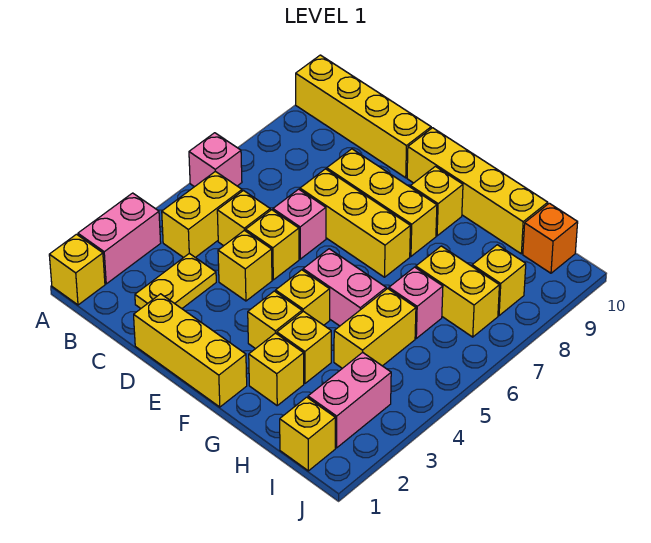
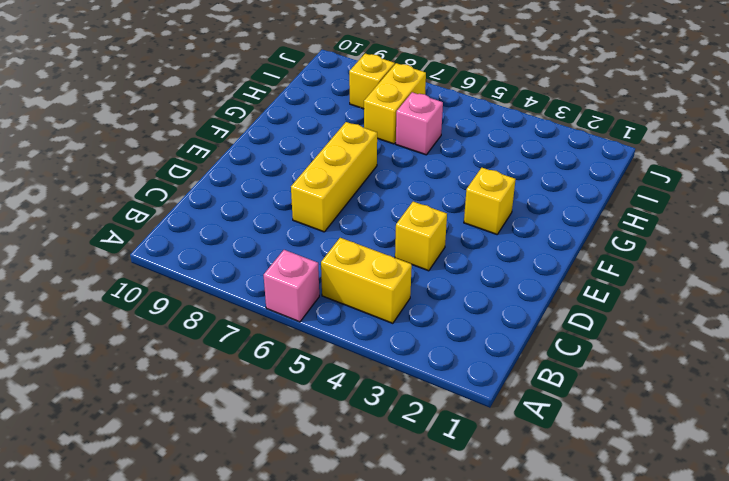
none -> yellow brick A1 level 1
none -> pink brick A2:A3 level 1
none -> yellow brick A10:D10 level 1

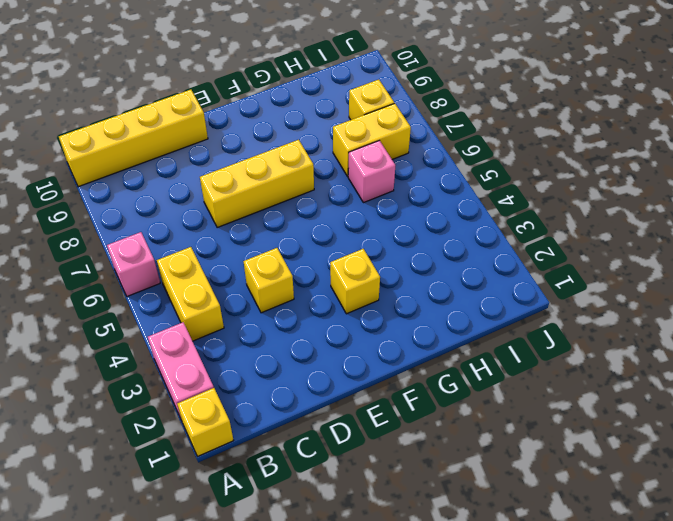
none -> yellow plate C2:C3 level 1
none -> yellow brick C5 level 1
none -> yellow brick D1:F1 level 1

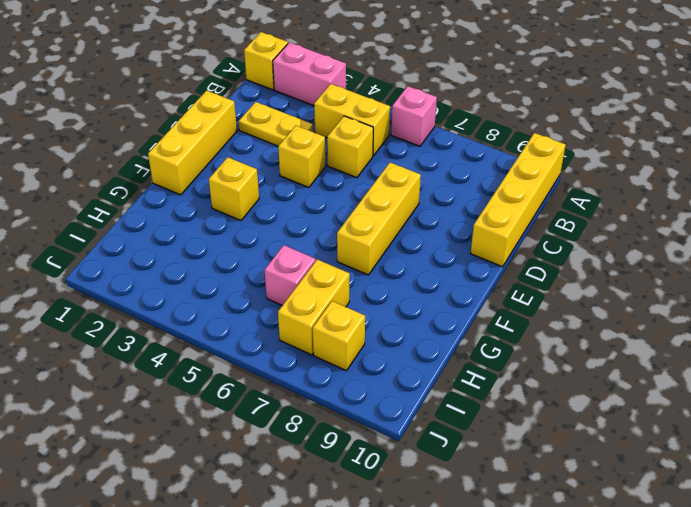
none -> yellow brick D5 level 1
none -> pink brick D6 level 1
none -> yellow brick D8:F8 level 1

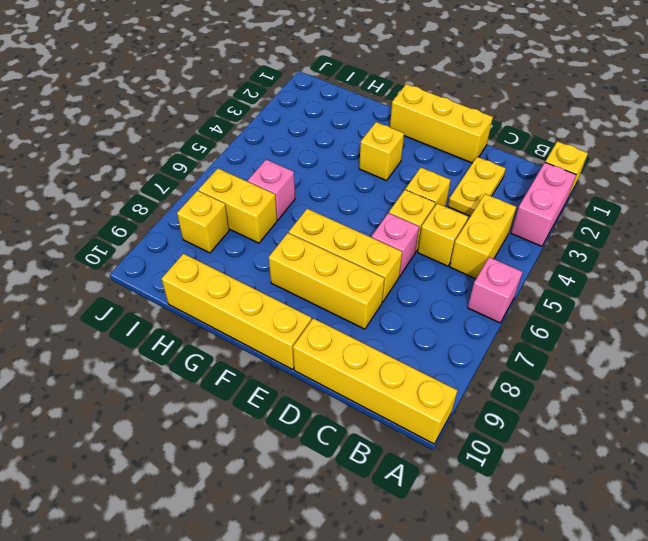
none -> yellow brick F4 level 1
none -> pink brick F5:G5 level 1
none -> yellow brick F9 level 1

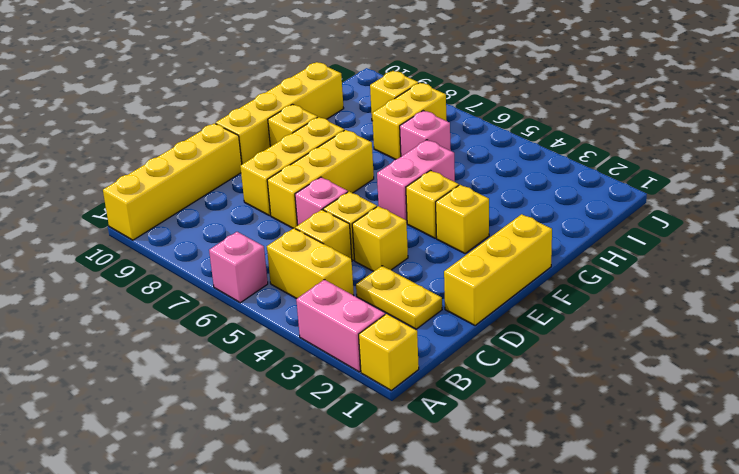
none -> yellow brick G2 level 1
none -> yellow brick G3 level 1
none -> yellow brick H4:H5 level 1

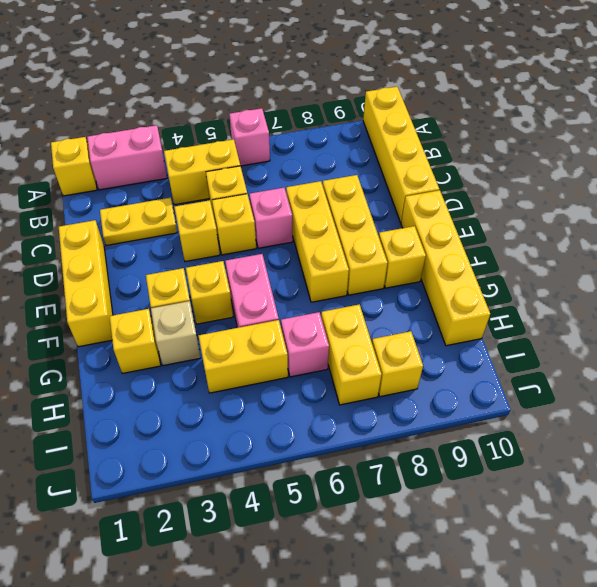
tan brick G3 level 1 -> yellow brick G3 level 1
none -> yellow brick I1 level 1
none -> pink brick I2:I3 level 1
none -> orange brick I10 level 1

